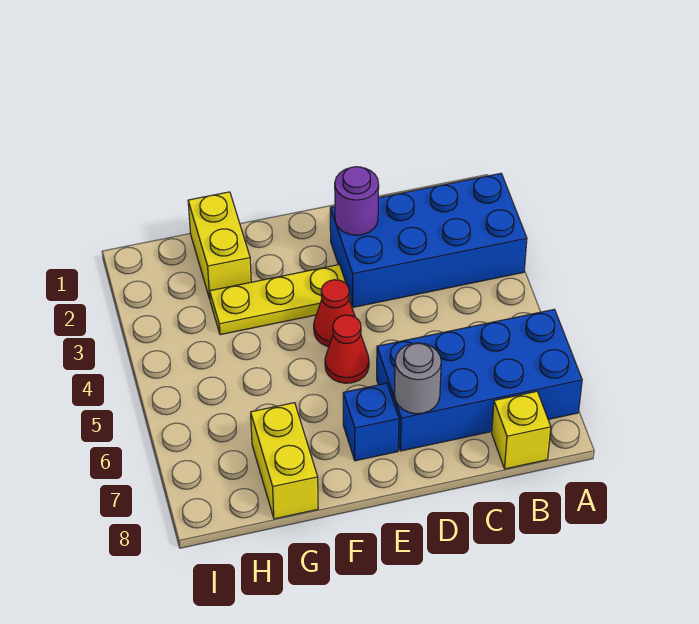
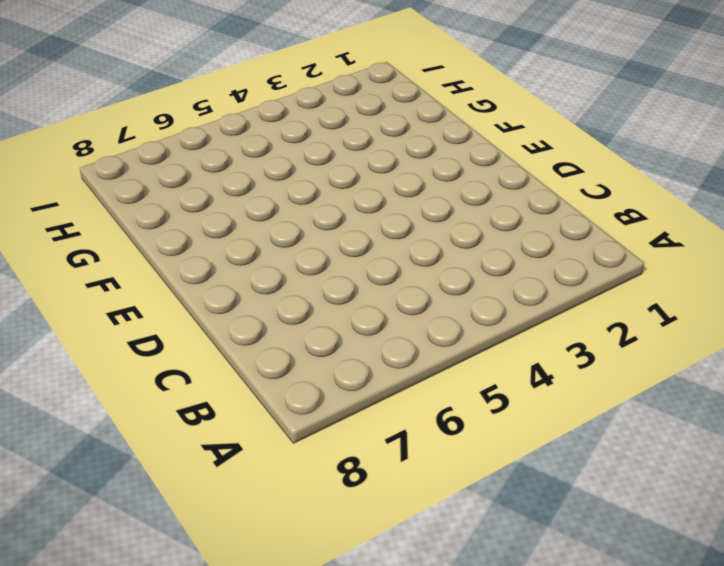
none -> blue brick A2:D3 level 1
none -> blue brick A6:D7 level 1

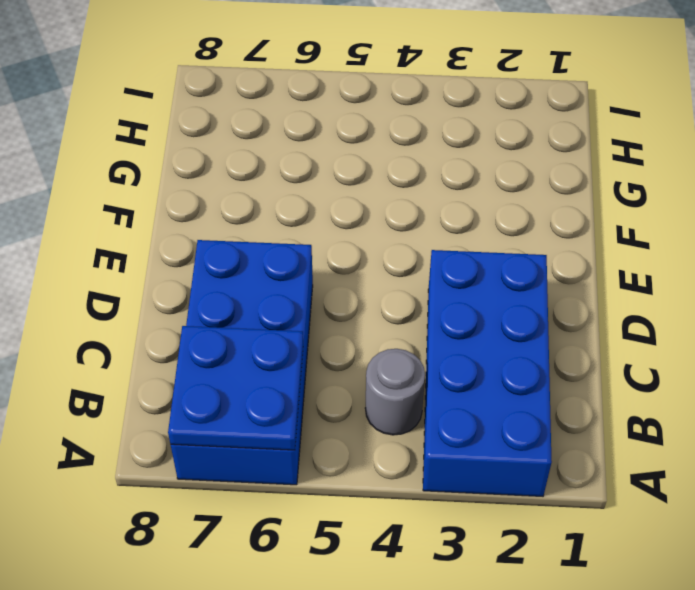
blue plate A6:B7 level 2 -> none
grey round brick B4 level 1 -> grey round brick D7 level 2
none -> yellow brick B8 level 1
none -> yellow plate E3:G3 level 1

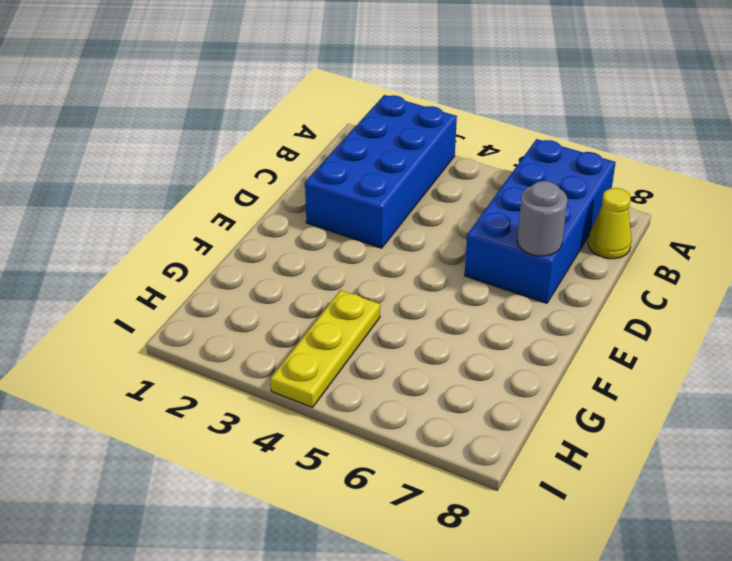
yellow cone B8 level 1 -> yellow brick B8 level 1
yellow plate G4:I4 level 1 -> yellow plate E3:G3 level 1
none -> red cone E4 level 1
none -> red cone E5 level 1

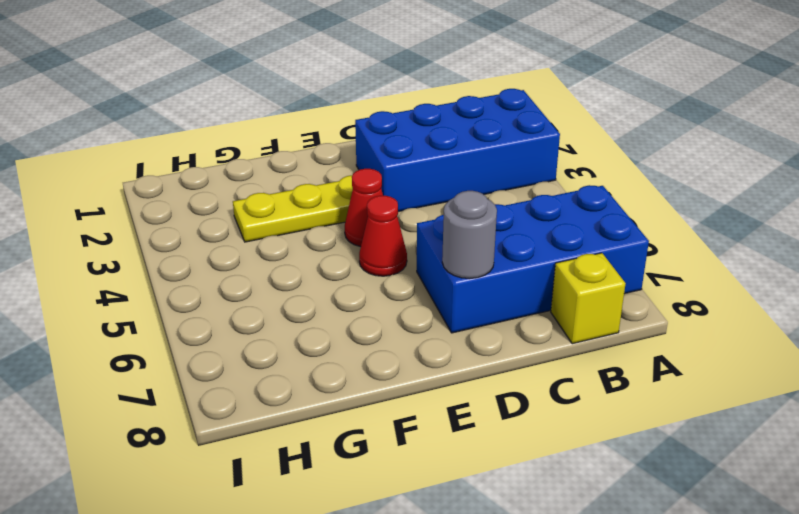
none -> blue brick E7 level 1
none -> yellow brick G1:G2 level 1

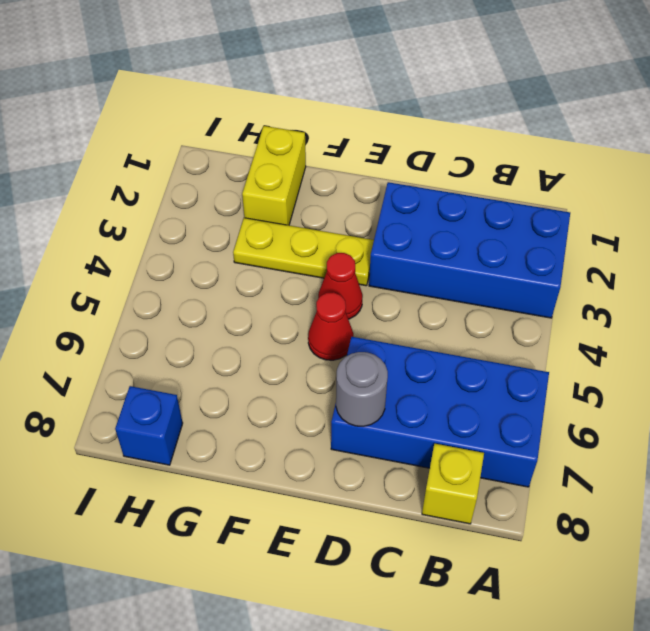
blue brick H8 level 1 -> blue brick E7 level 1
none -> yellow brick G7:G8 level 1
none -> purple round brick D2 level 2

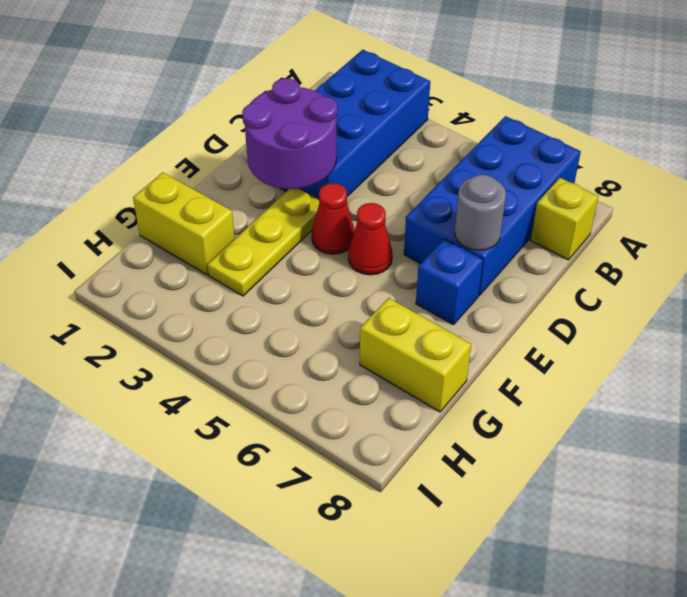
purple round brick D2:E3 level 2 -> purple round brick D2 level 2

